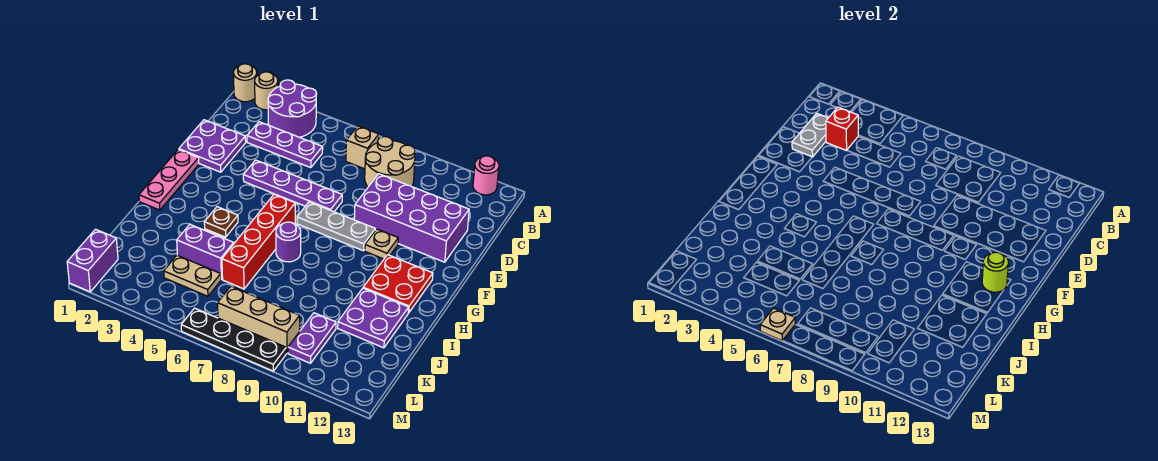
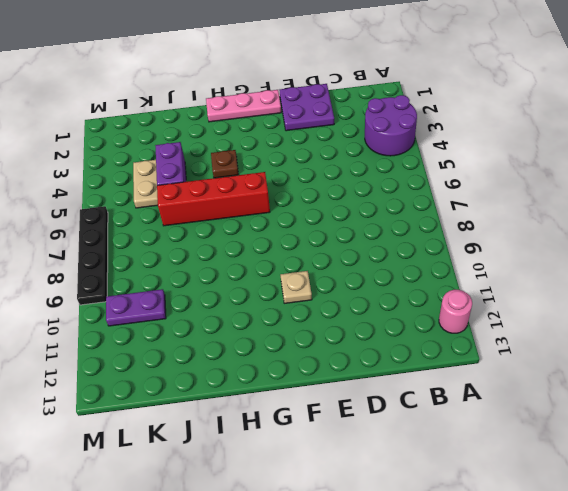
none -> tan round brick A1 level 1
none -> tan round brick A2 level 1
none -> tan brick B7 level 1

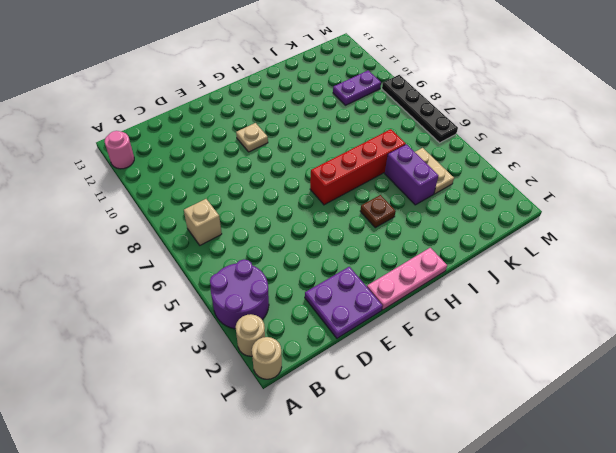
none -> tan round brick B8:C9 level 1
none -> purple plate C3:C5 level 1
none -> purple brick D9:E12 level 1

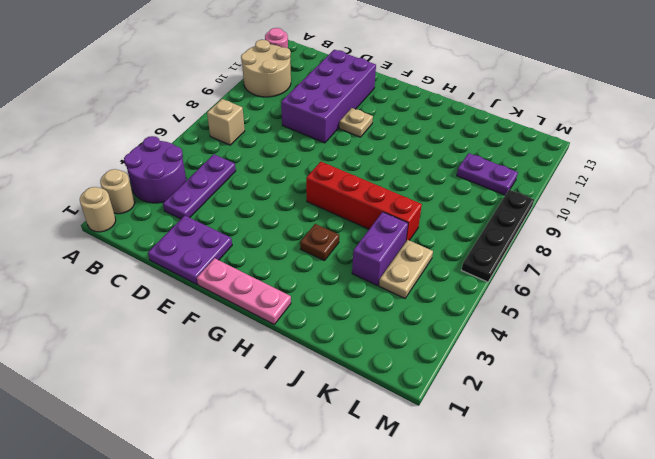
tan round brick A10:B11 level 1 -> tan round brick B8:C9 level 1
none -> purple plate E4:E7 level 1
none -> grey plate F7:F9 level 1
none -> red plate G11:H12 level 1

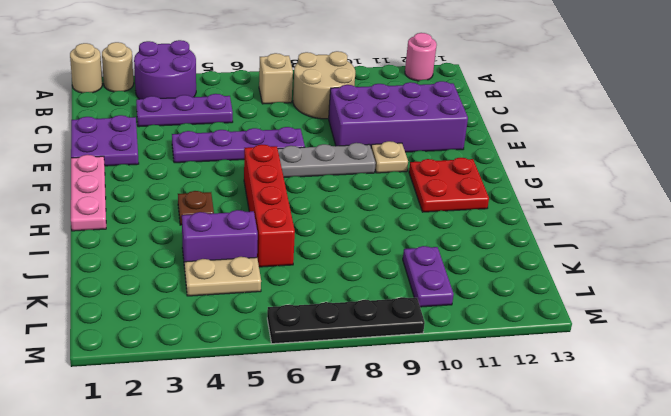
none -> purple round brick H7 level 1
none -> purple plate I11:J12 level 1
none -> purple brick L1:M1 level 1

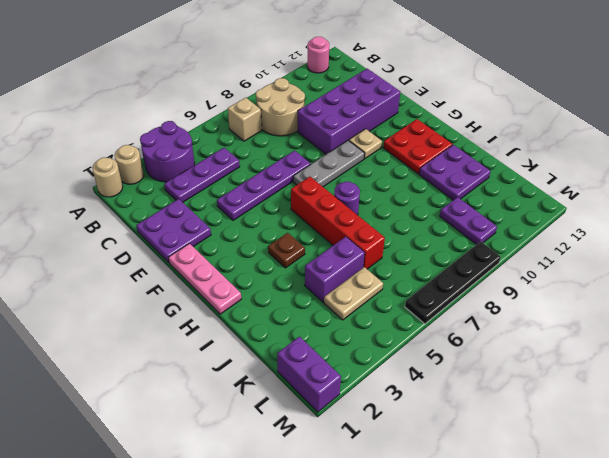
none -> tan brick L7:L9 level 1
none -> grey plate C2:D2 level 2
none -> red brick C3 level 2

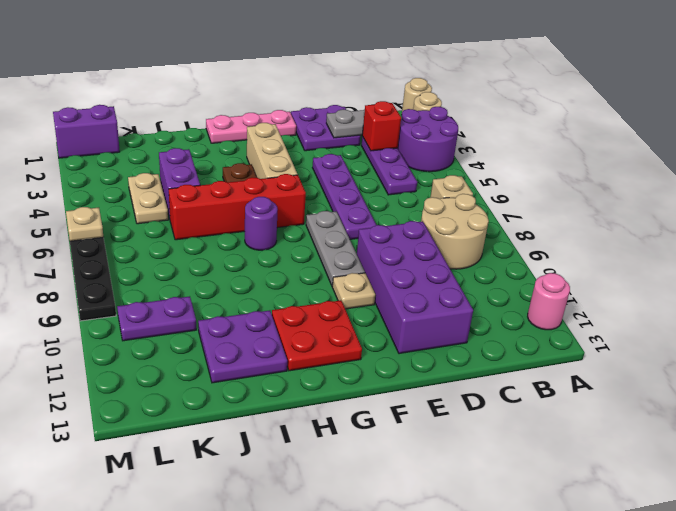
tan brick G3:G5 level 1 -> tan brick L7:L9 level 1
none -> lime round brick G12 level 2

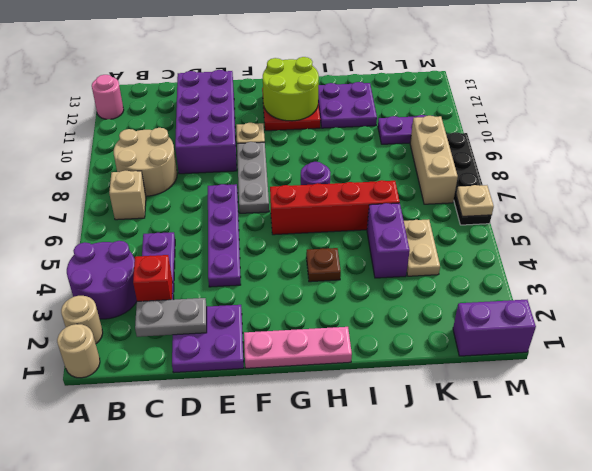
lime round brick G11:H12 level 2 -> lime round brick G12 level 2

